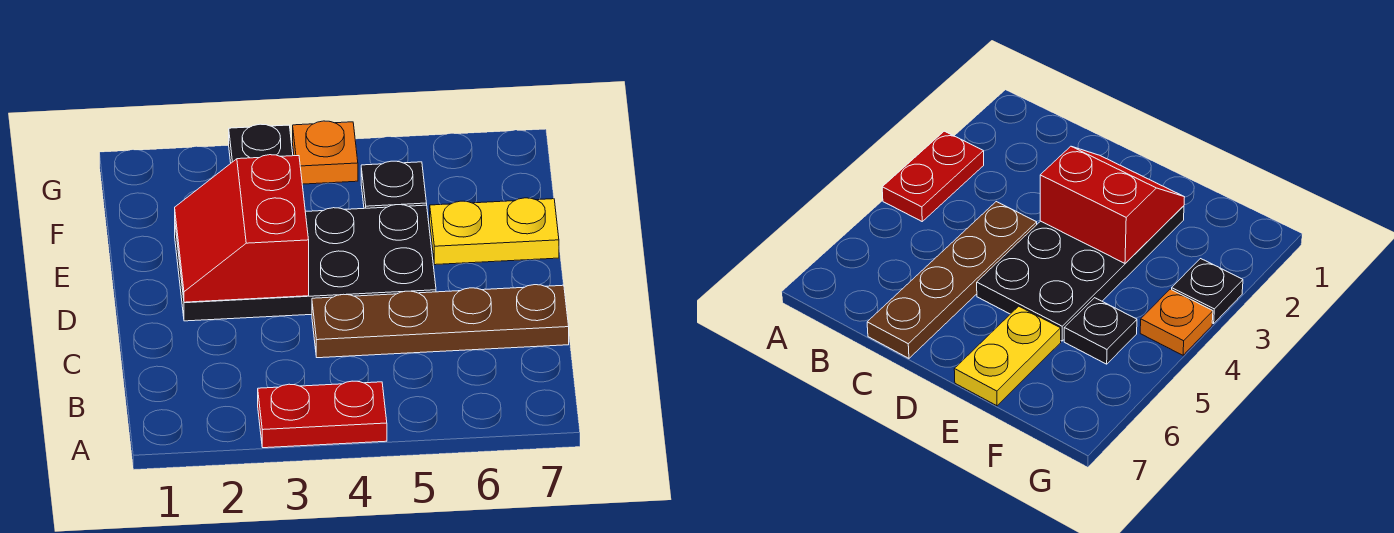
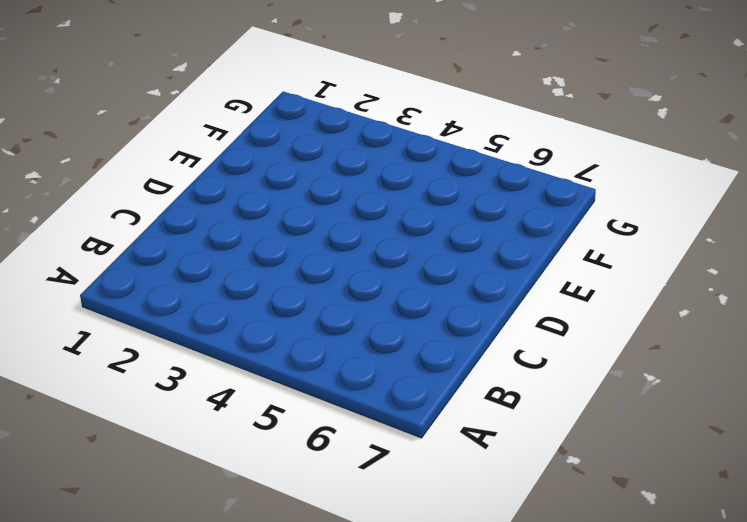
none -> red plate A3:A4 level 1
none -> brown plate C4:C7 level 1

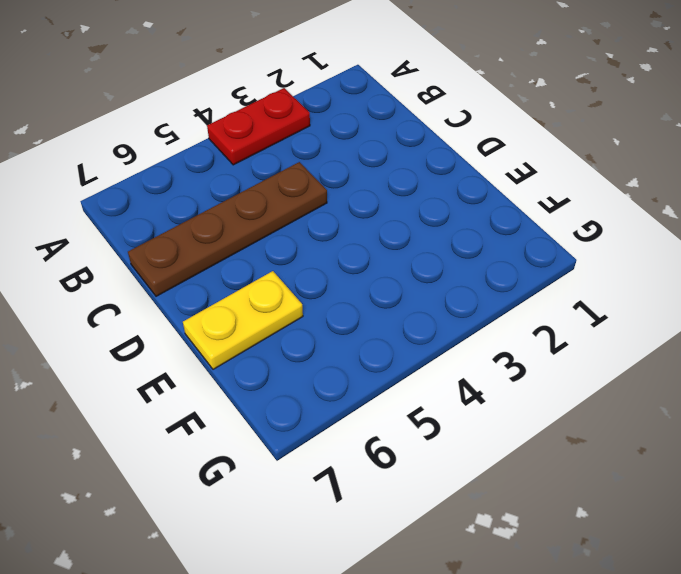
none -> black plate D2:E5 level 1
none -> black plate F5 level 1

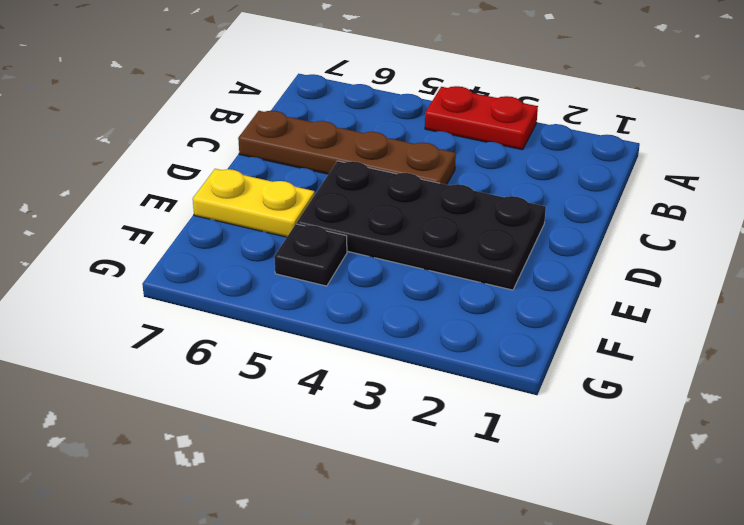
none -> black plate G3 level 1
none -> orange plate G4 level 1

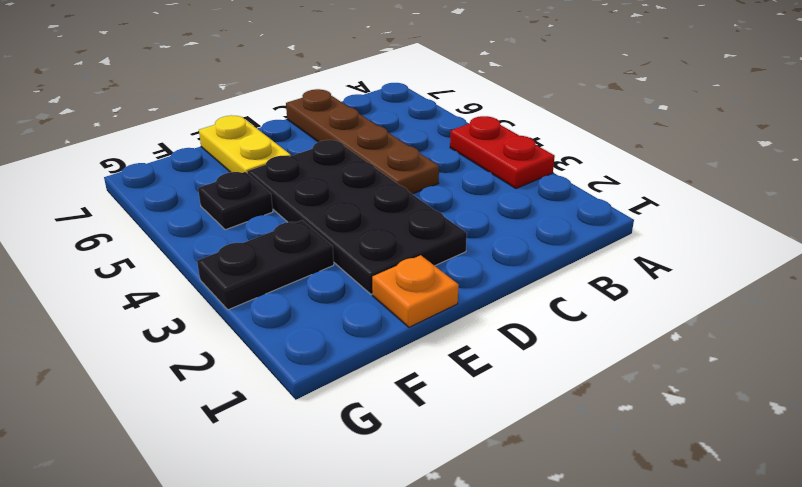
orange plate E1 level 1 -> orange plate G4 level 1
black plate F3:G3 level 1 -> black plate G3 level 1
none -> red slope D2:E3 level 2 top 3

